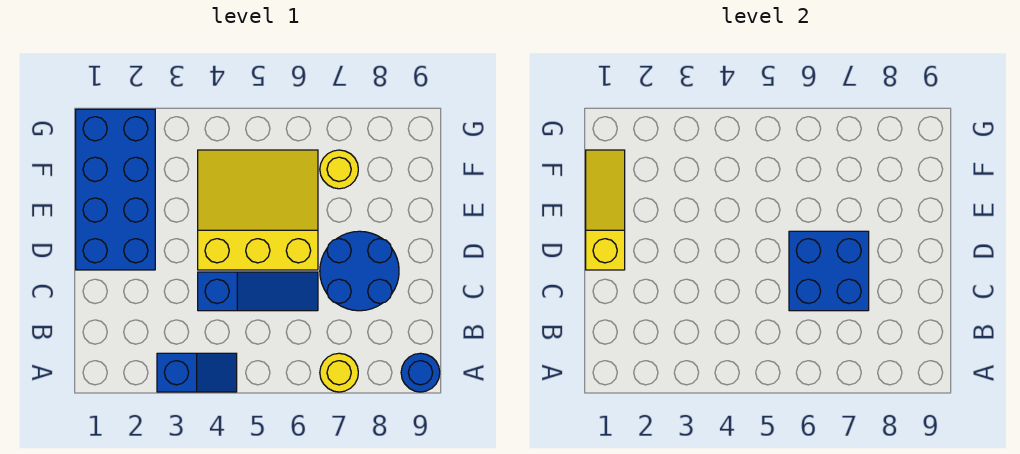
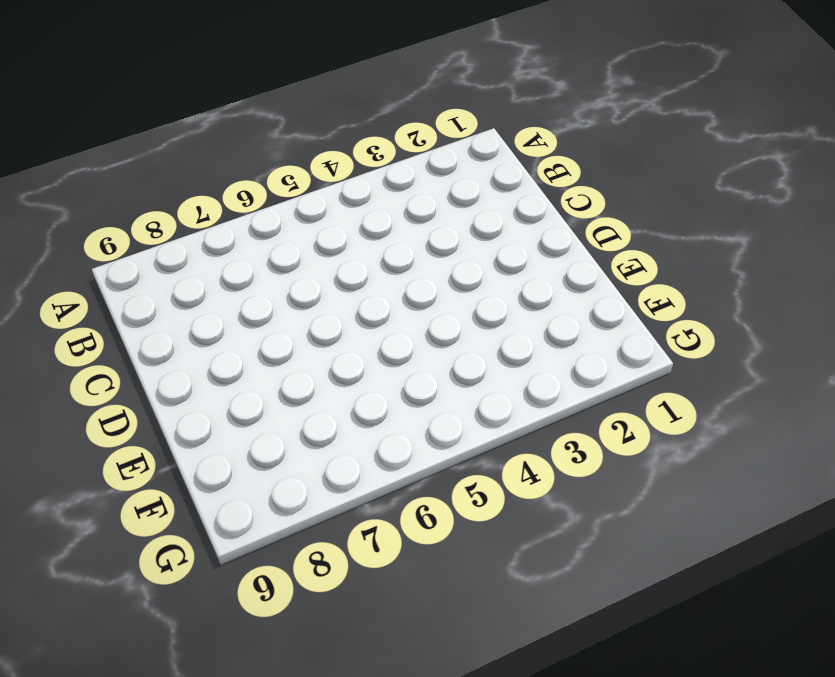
none -> blue slope A3:A4 level 1 top 3
none -> yellow round brick A7 level 1

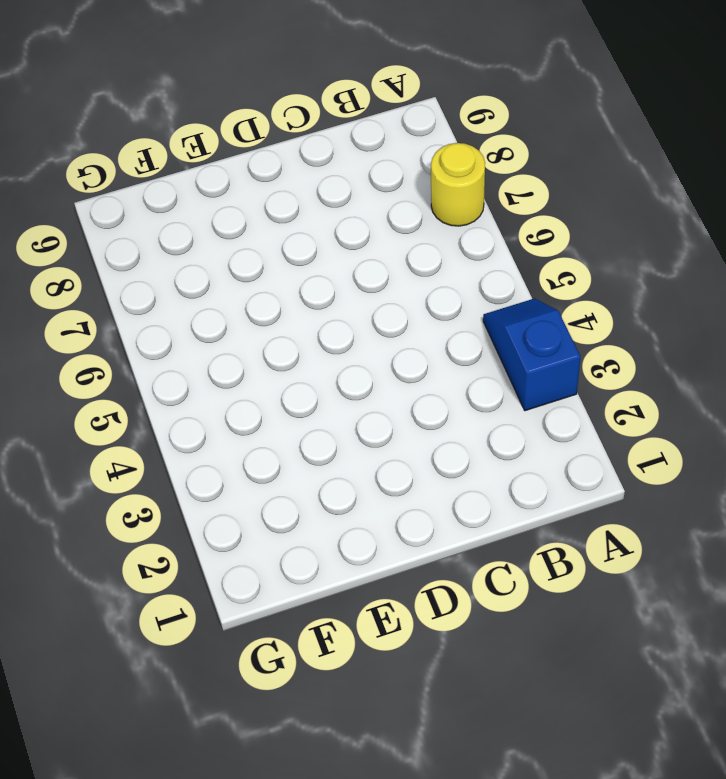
none -> blue round brick A9 level 1
none -> blue slope C4:C6 level 1 top 4

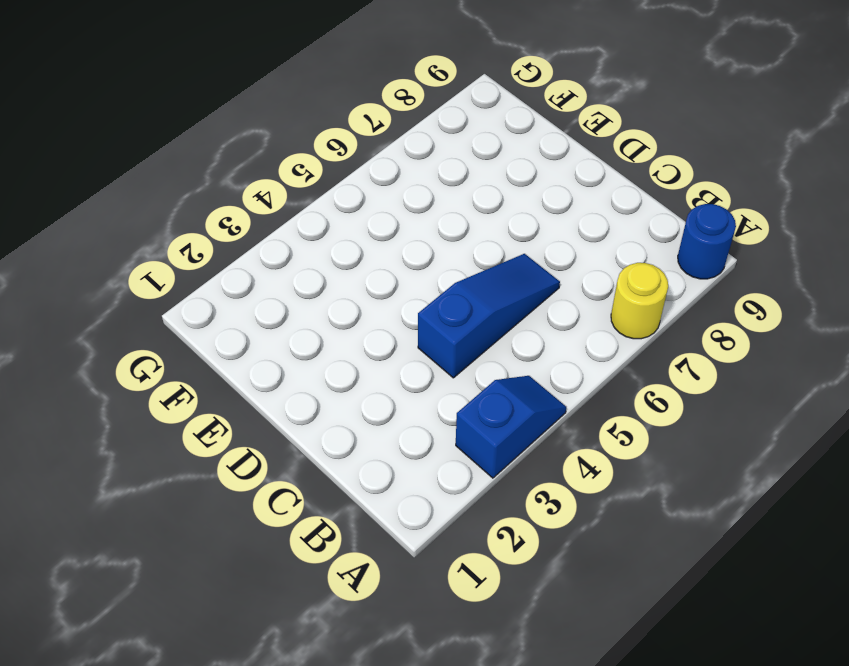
none -> blue round brick C7:D8 level 1
none -> blue brick D1:G2 level 1

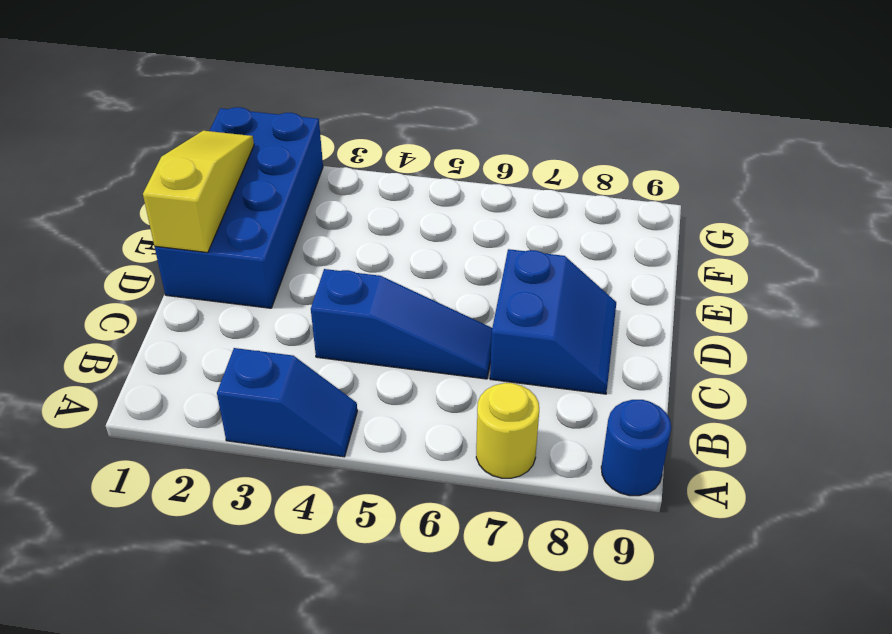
blue slope C7:D8 level 1 top 7 -> blue round brick C7:D8 level 1
none -> yellow slope D4:F6 level 1 top D
none -> yellow round brick F7 level 1

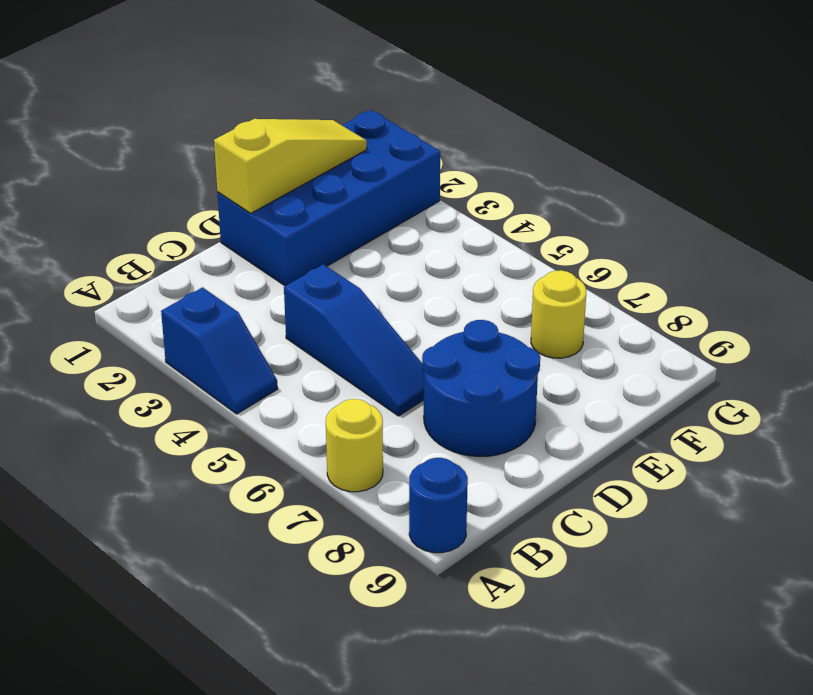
none -> yellow slope D4:F6 level 1 top D
none -> blue brick C6:D7 level 2

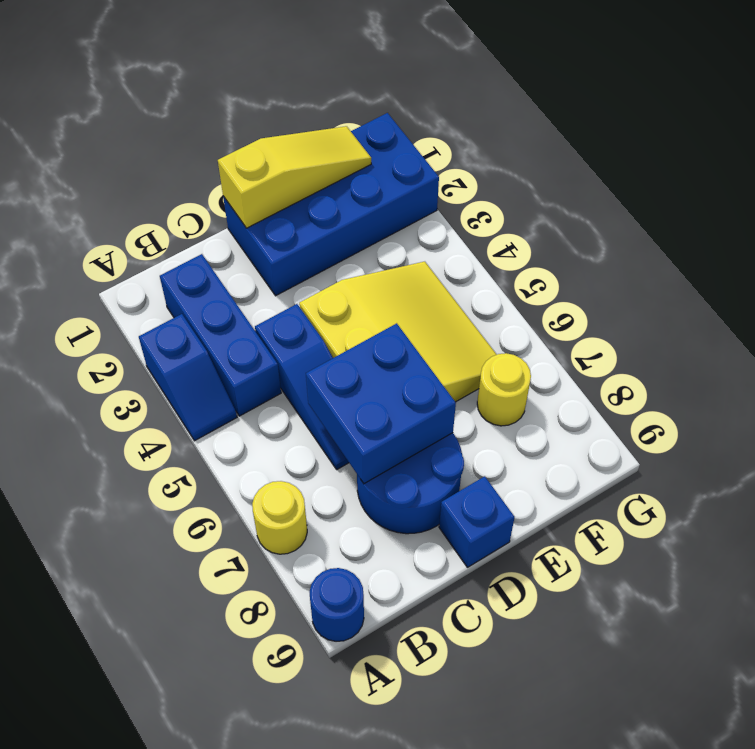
blue brick B2:B4 level 1 -> none
blue brick D9 level 1 -> none

